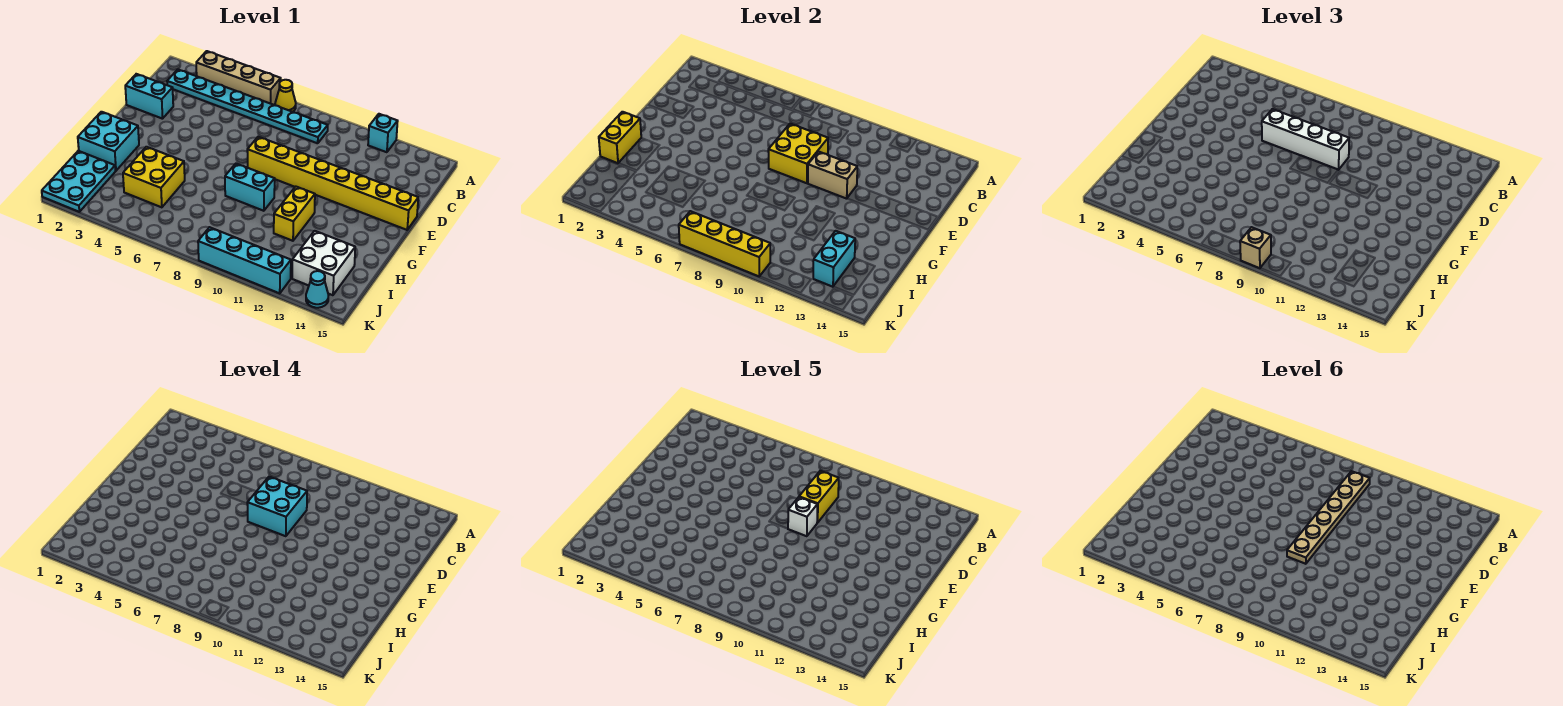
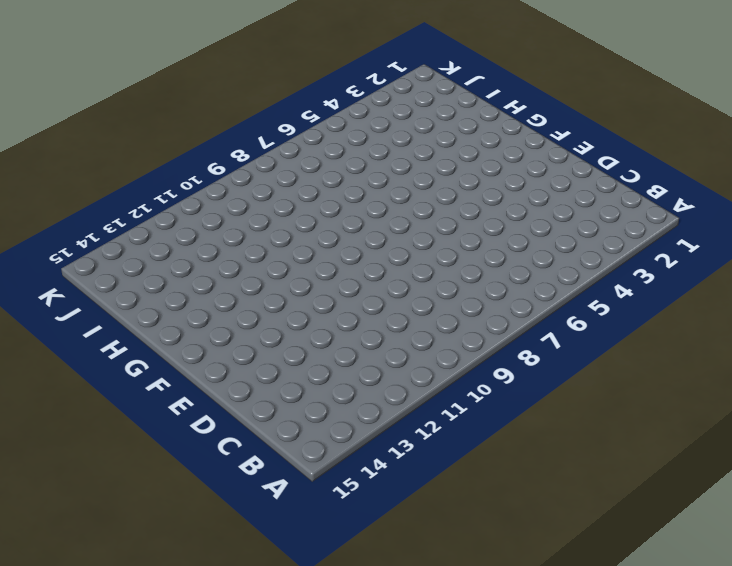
none -> tan brick A3:A6 level 1
none -> yellow cone A7 level 1
none -> cyan brick A12 level 1

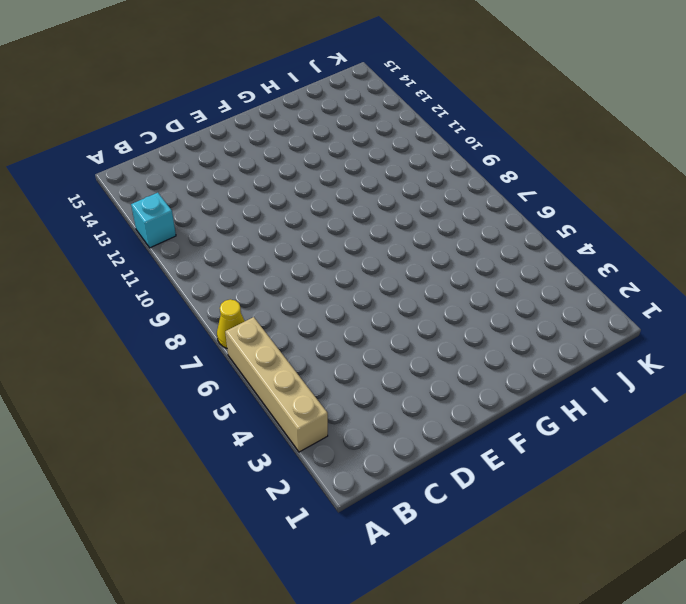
none -> cyan plate B2:B9 level 1
none -> cyan brick D1:D2 level 1
none -> yellow brick E8:E15 level 1

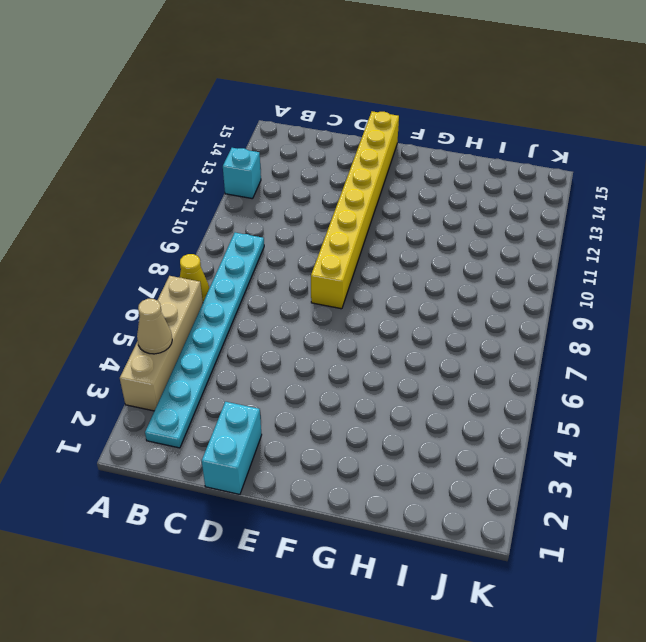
tan cone A4 level 2 -> none
none -> cyan brick G1:H2 level 1
none -> cyan brick G8:G9 level 1
none -> yellow brick G11:H11 level 1

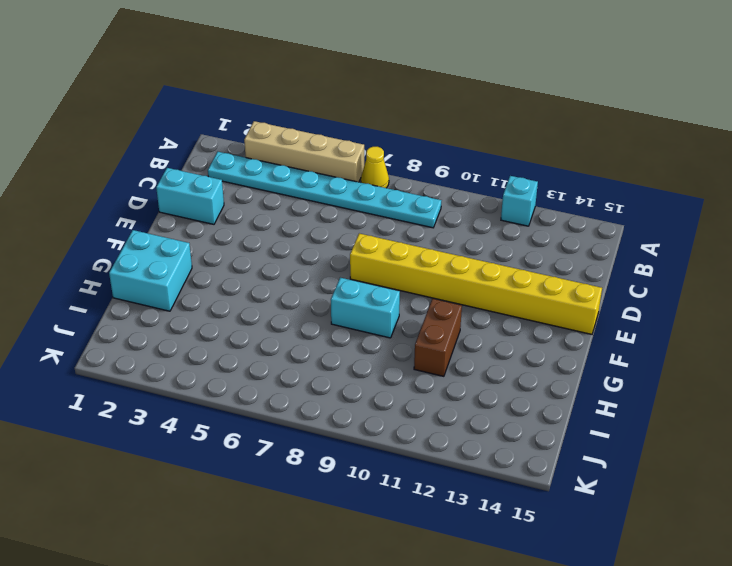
brown brick G11:H11 level 1 -> yellow brick G11:H11 level 1
none -> yellow brick H4:I5 level 1
none -> cyan plate I1:K2 level 1
none -> white brick I13:J14 level 1

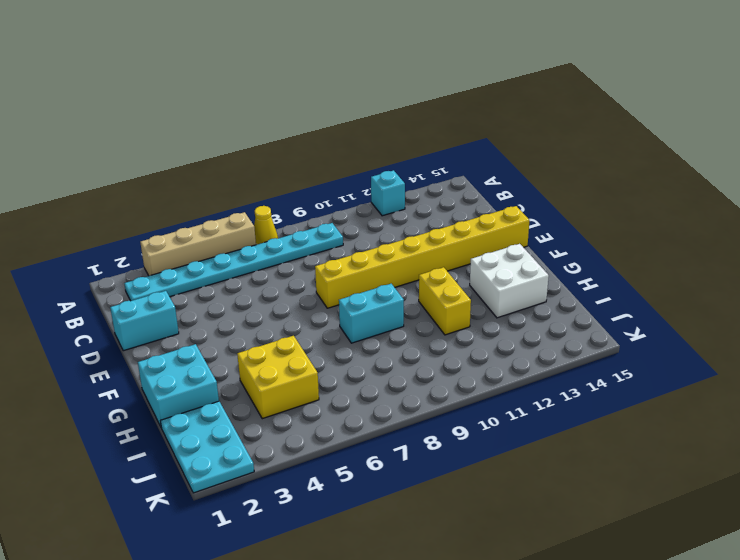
white brick G13:H14 level 1 -> white brick I13:J14 level 1
none -> cyan brick K9:K12 level 1
none -> cyan cone K14 level 1
none -> yellow brick D8:E9 level 2

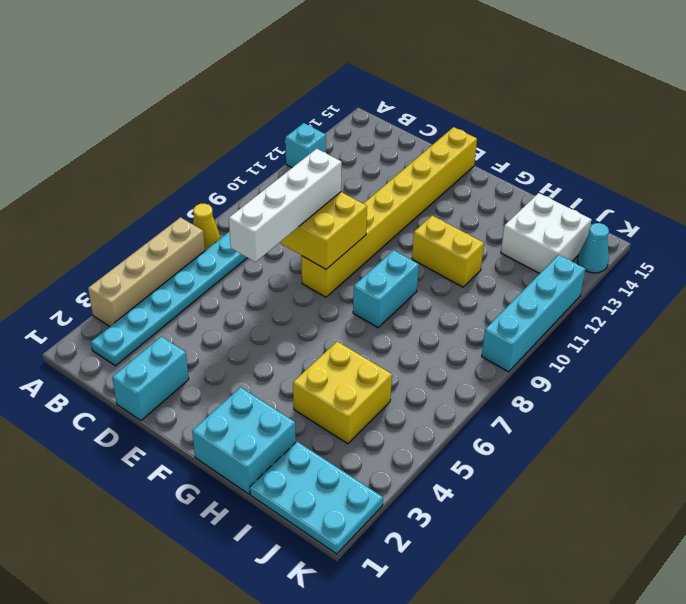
none -> tan brick E10:E11 level 2
none -> yellow brick G1:H1 level 2
none -> cyan brick I13:J13 level 2

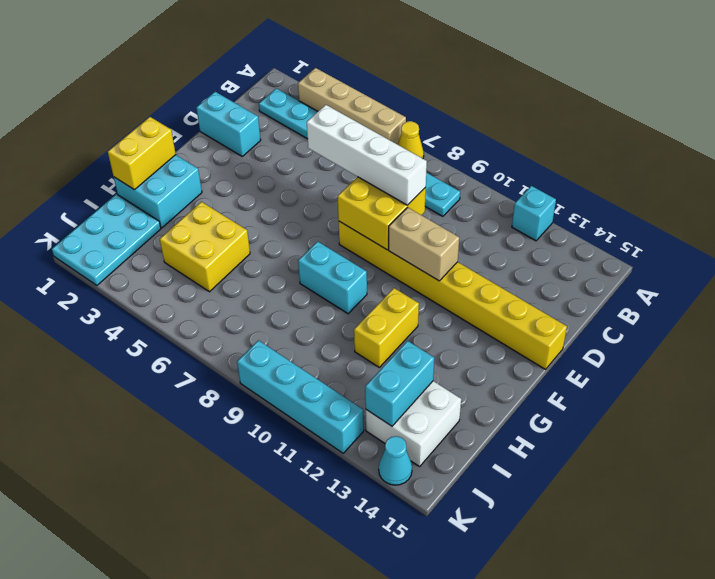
none -> yellow brick K7:K10 level 2
none -> tan brick K9 level 3
none -> cyan brick D8:E9 level 4

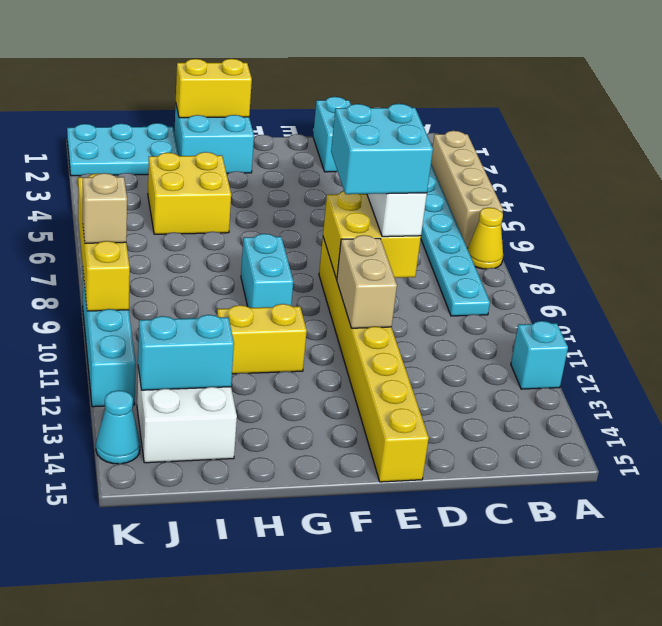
none -> yellow brick C9:D9 level 5
none -> white brick E9 level 5
none -> tan plate B9:G9 level 6

